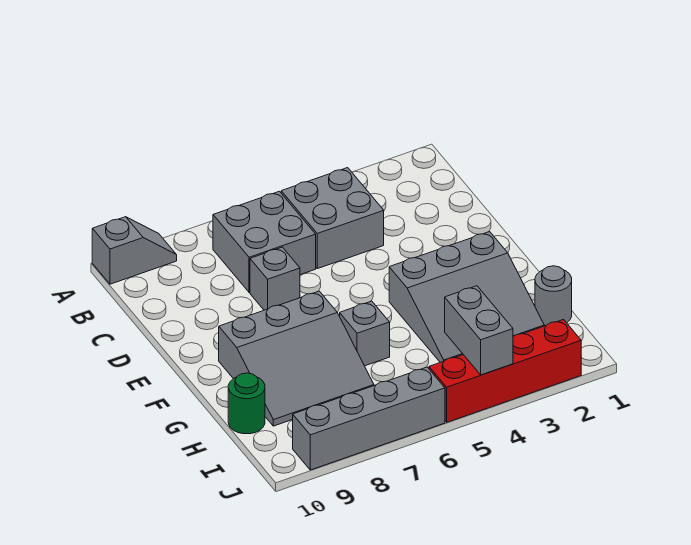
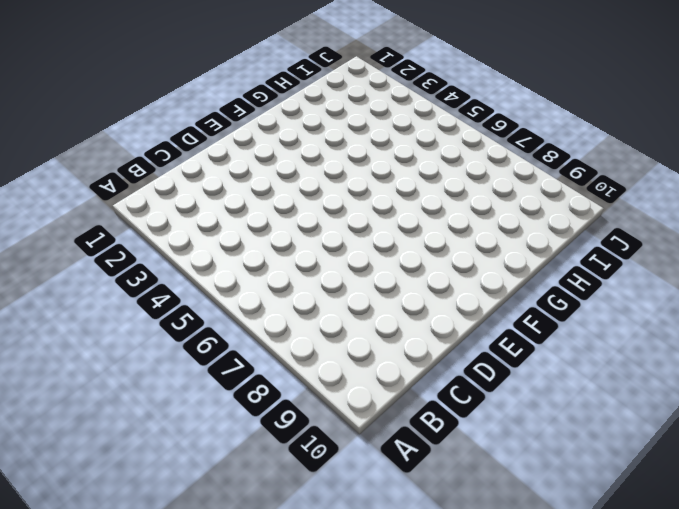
none -> grey slope A9:A10 level 1 top 10
none -> grey brick B4:C5 level 1
none -> grey brick B6:C7 level 1

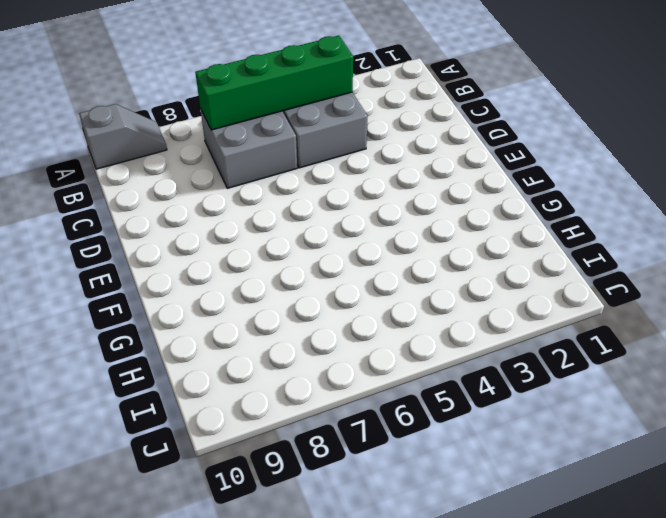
green brick B4:B7 level 2 -> none
none -> grey brick D7 level 1
none -> grey slope F2:H4 level 1 top F
none -> grey slope F7:H9 level 1 top F

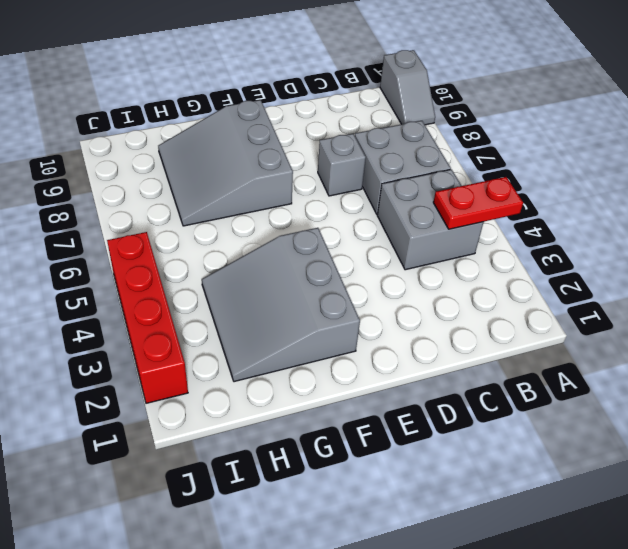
red plate A4:B4 level 2 -> none
none -> grey brick G6 level 1
none -> grey round brick H1 level 1
none -> green round brick H10 level 1

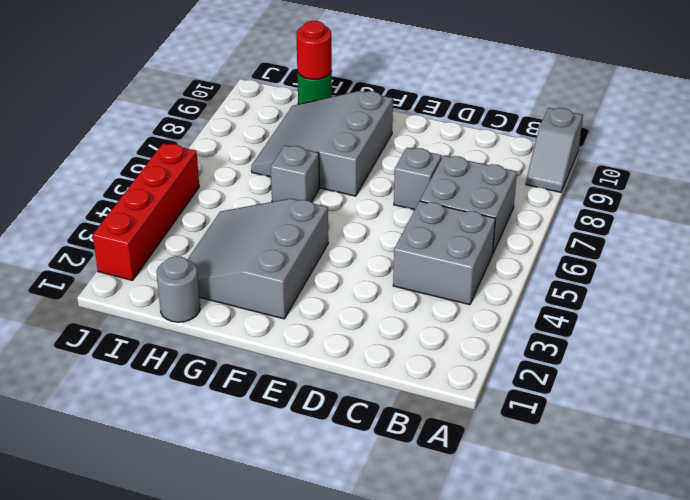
red round brick H10 level 2 -> none
none -> grey brick J6:J9 level 1
none -> grey brick I4:J4 level 2

